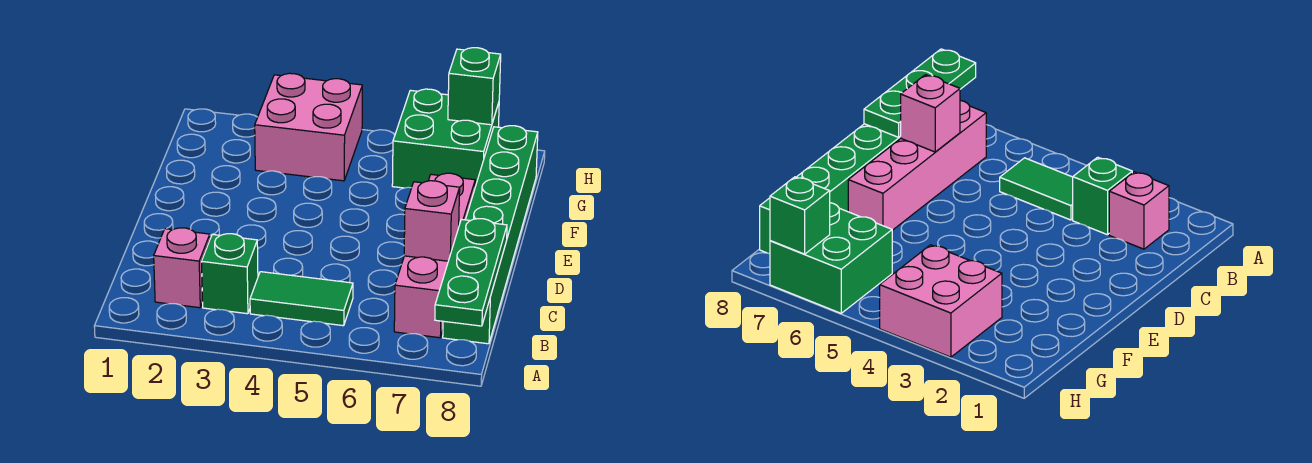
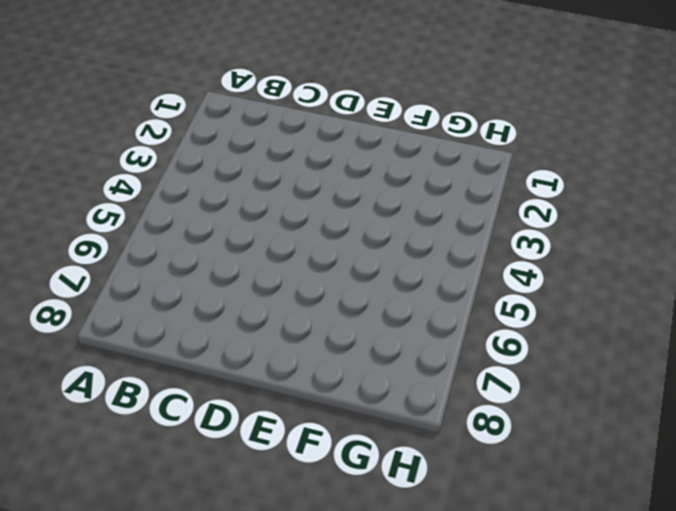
none -> pink brick B2 level 1
none -> green brick B3 level 1

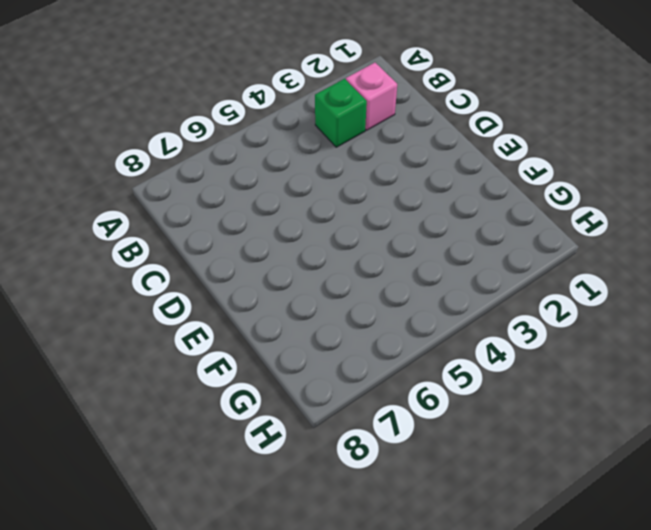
none -> green tile B4:B5 level 1
none -> pink brick B7:E7 level 1

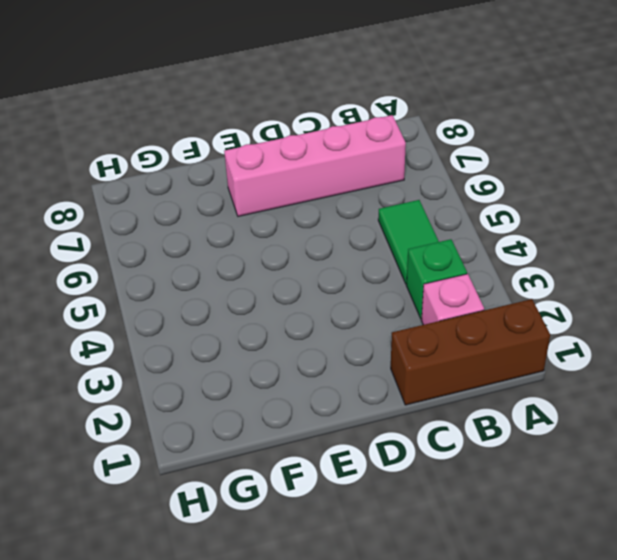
brown brick A1:C1 level 1 -> none
none -> green brick B8:G8 level 1
none -> pink brick G3:H4 level 1

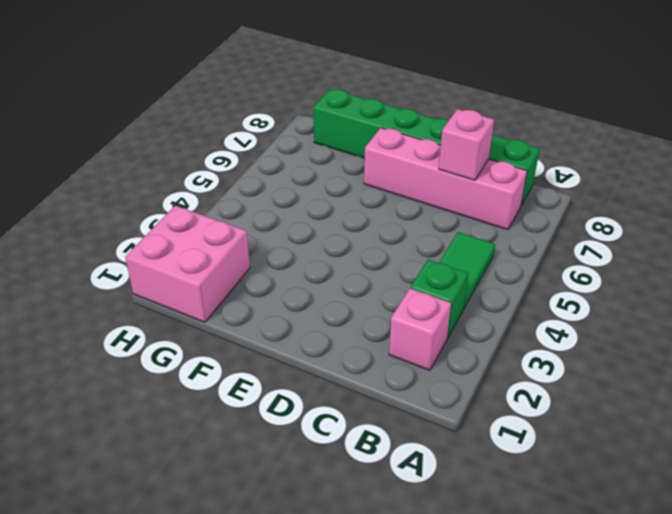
pink brick G1:H2 level 1 -> pink brick G3:H4 level 1
none -> green brick G6:H7 level 1
none -> green plate A8:C8 level 2

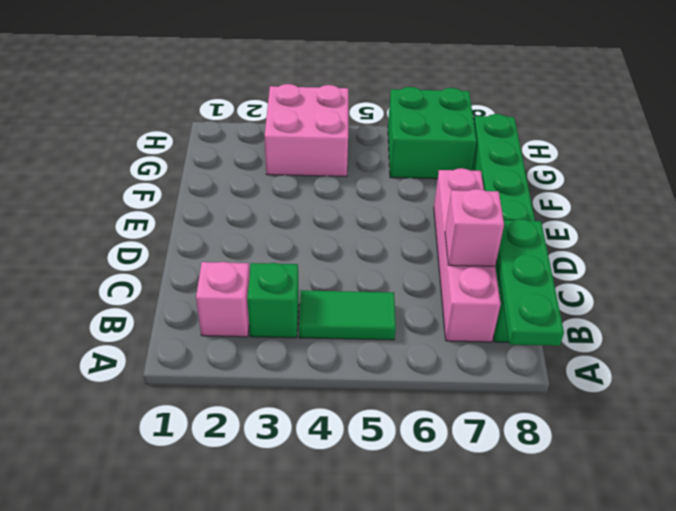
none -> green brick H7 level 2

